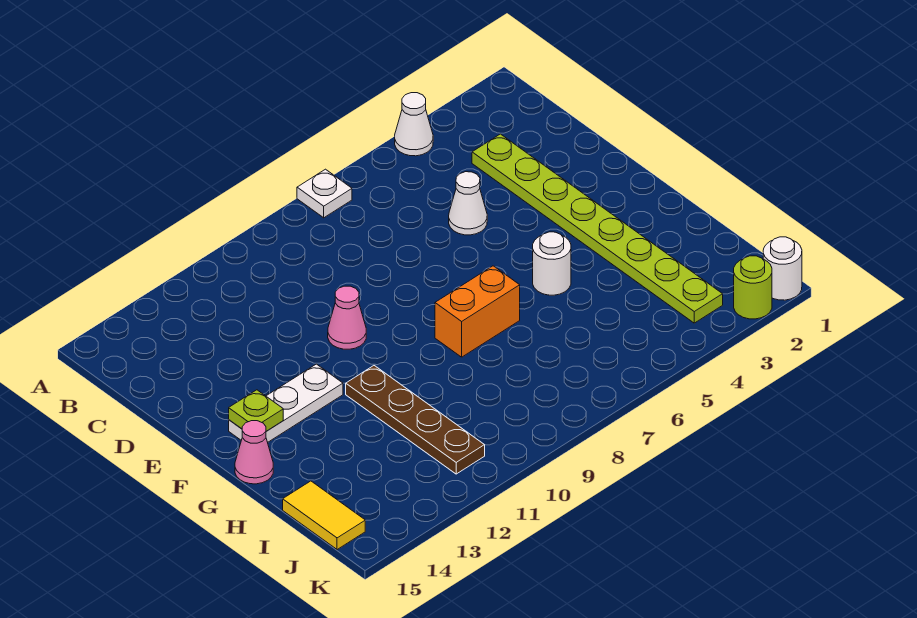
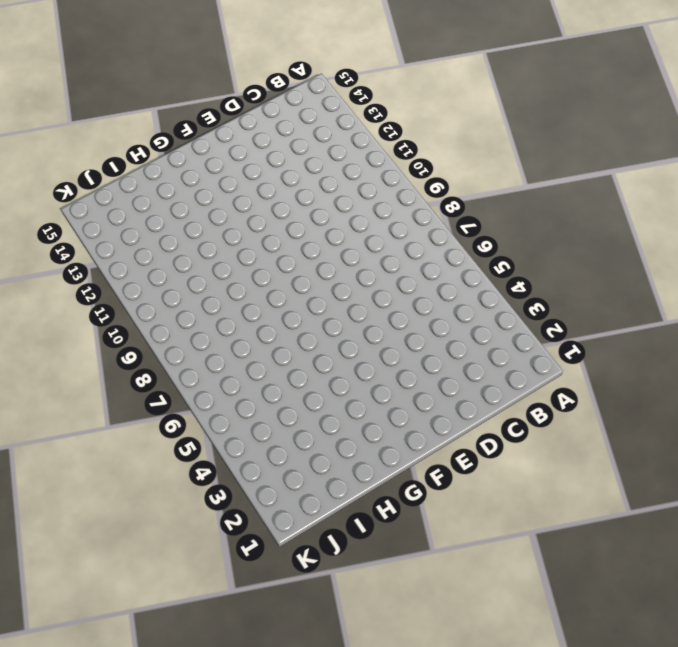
none -> white cone A4 level 1
none -> white plate A7 level 1
none -> lime plate C3:J3 level 1

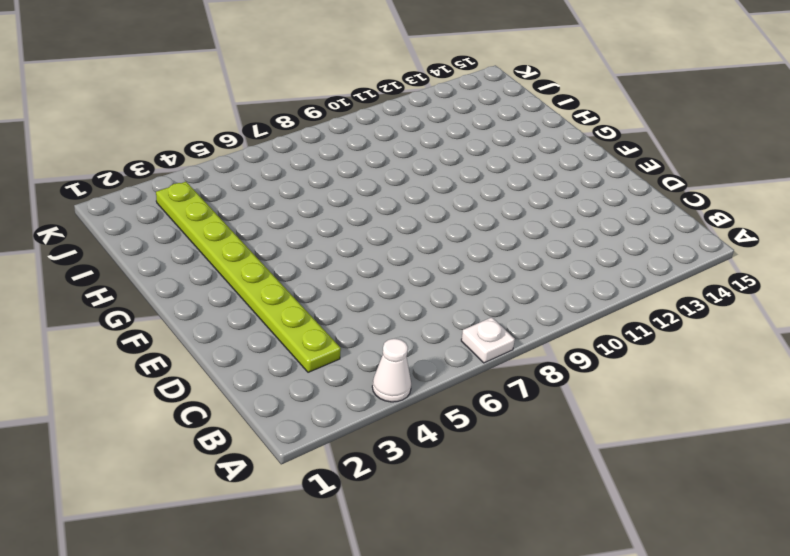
none -> white cone D5 level 1
none -> pink cone E10 level 1
none -> white plate F12:F14 level 1

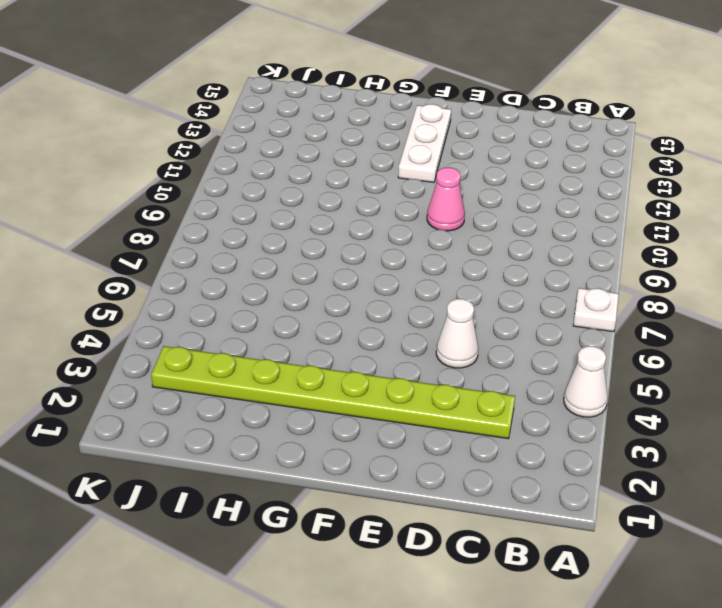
none -> white round brick G5 level 1
none -> orange brick G7:G8 level 1
none -> brown plate G11:J11 level 1

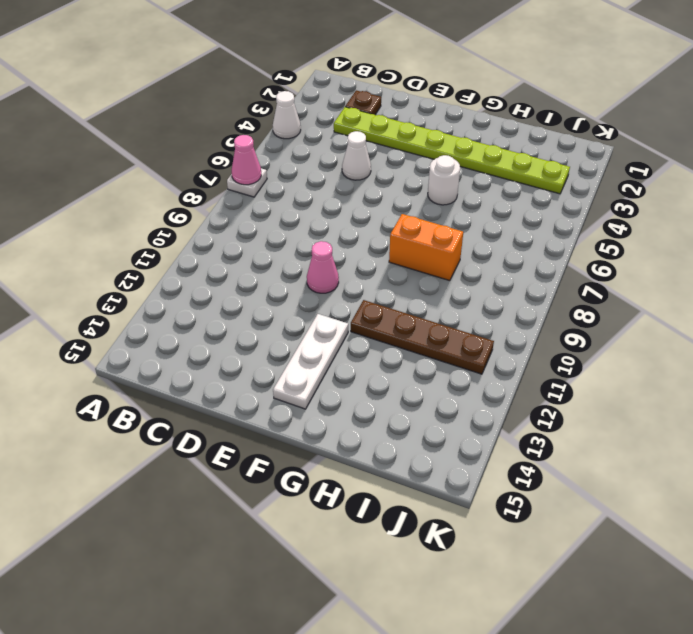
pink cone A7 level 2 -> pink cone G15 level 1
brown plate C2 level 1 -> none
orange brick G8:H8 level 1 -> orange brick G7:G8 level 1
none -> yellow tile I15:J15 level 1
none -> white round brick K1 level 1
none -> lime round brick K2 level 1

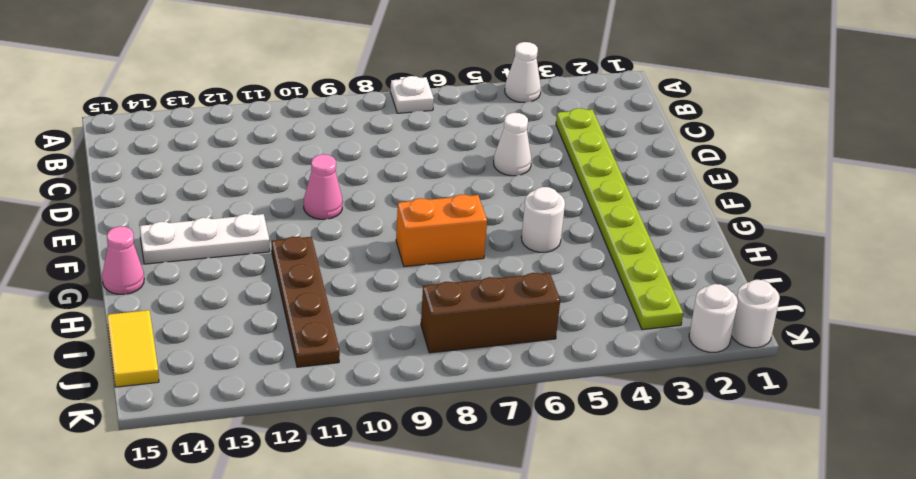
brown brick J6:J8 level 1 -> none
white round brick K2 level 1 -> lime round brick K2 level 1
none -> lime plate F14 level 2

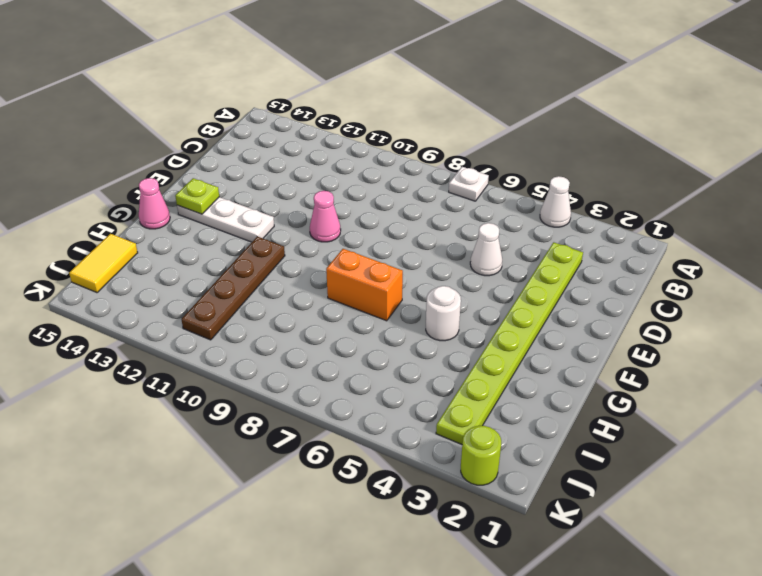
none -> white round brick K1 level 1

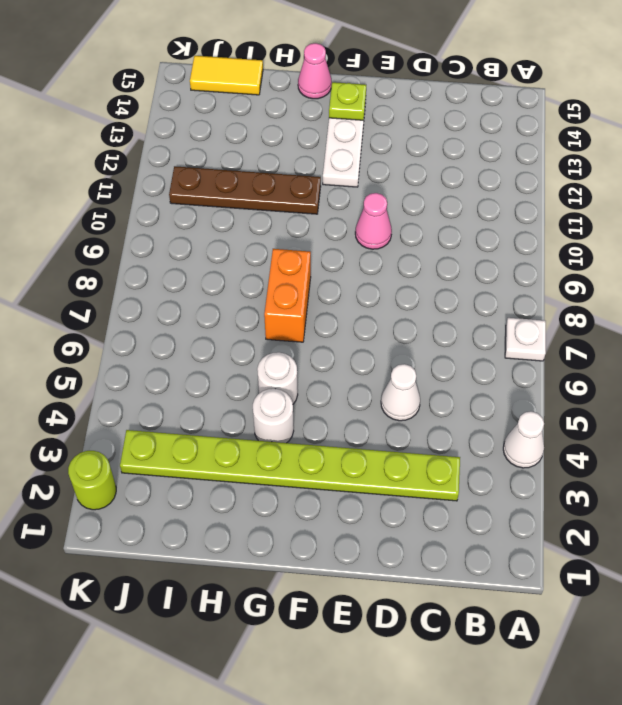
white round brick G4 level 1 -> white round brick K1 level 1

